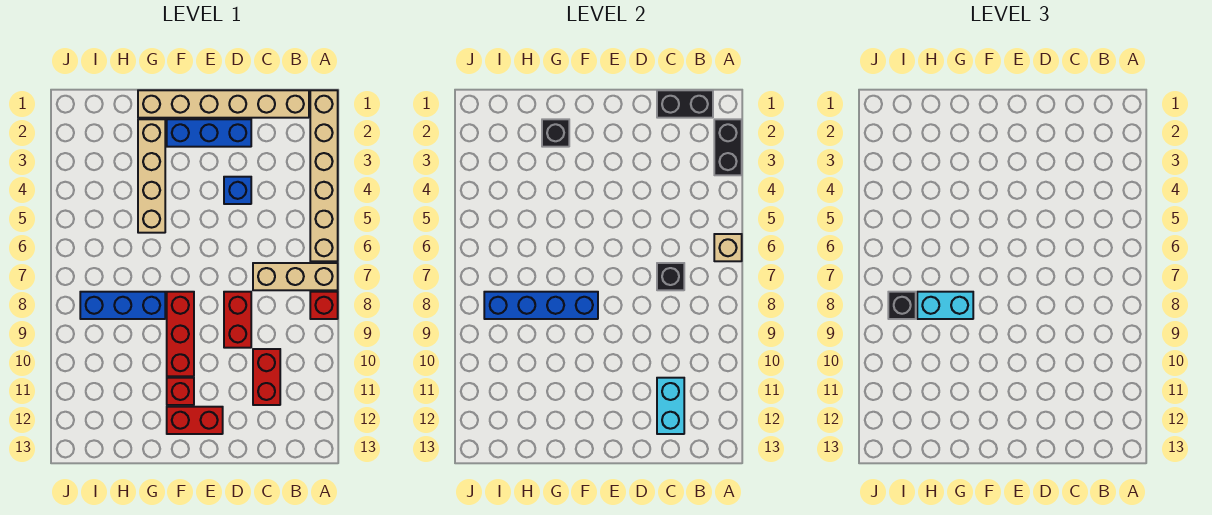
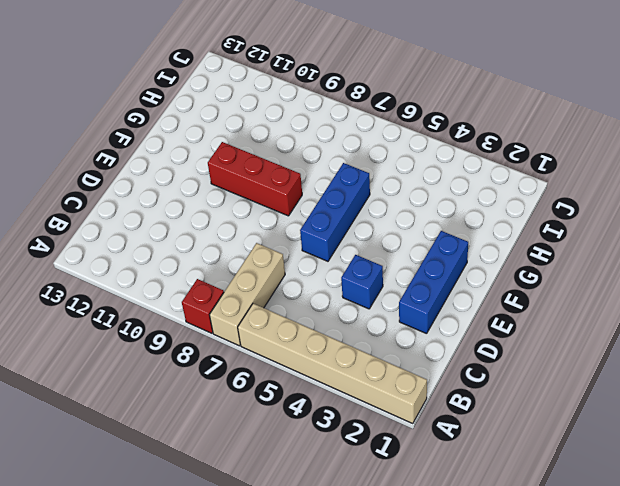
blue brick E6:G6 level 1 -> blue brick G8:I8 level 1
none -> tan brick B1:G1 level 1
none -> red brick C10:C11 level 1
none -> red brick D8:D9 level 1

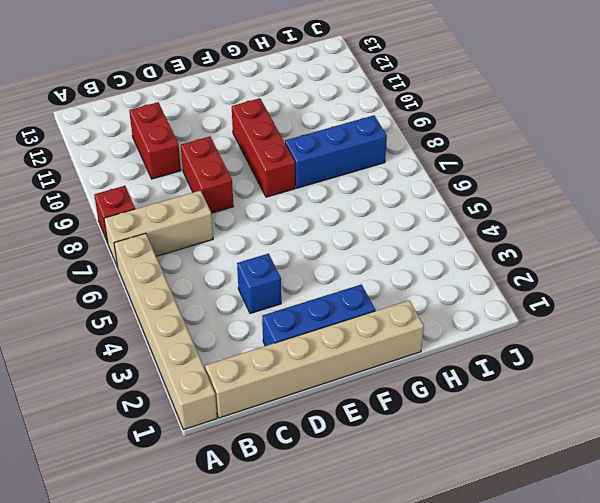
none -> red brick E12:F12 level 1
none -> red brick F11 level 1
none -> tan brick G2:G5 level 1

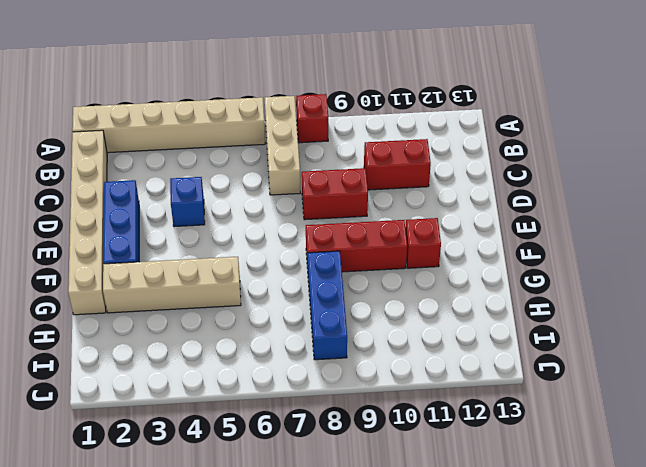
none -> red brick E12:F12 level 1
none -> black brick A2:A3 level 2
none -> tan brick A6 level 2

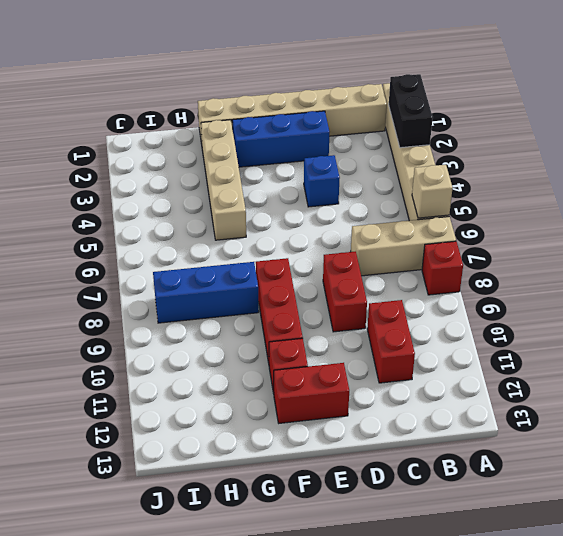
none -> black brick B1:C1 level 2
none -> black brick C7 level 2
none -> cyan brick C11:C12 level 2

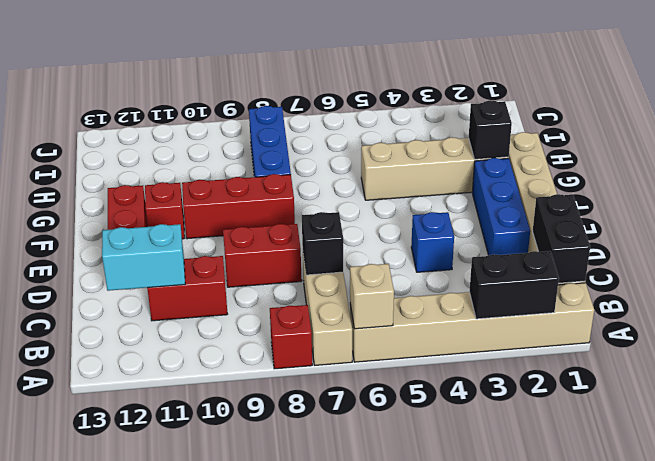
none -> blue brick F8:I8 level 2
none -> cyan brick G8:H8 level 3
none -> black brick I8 level 3

